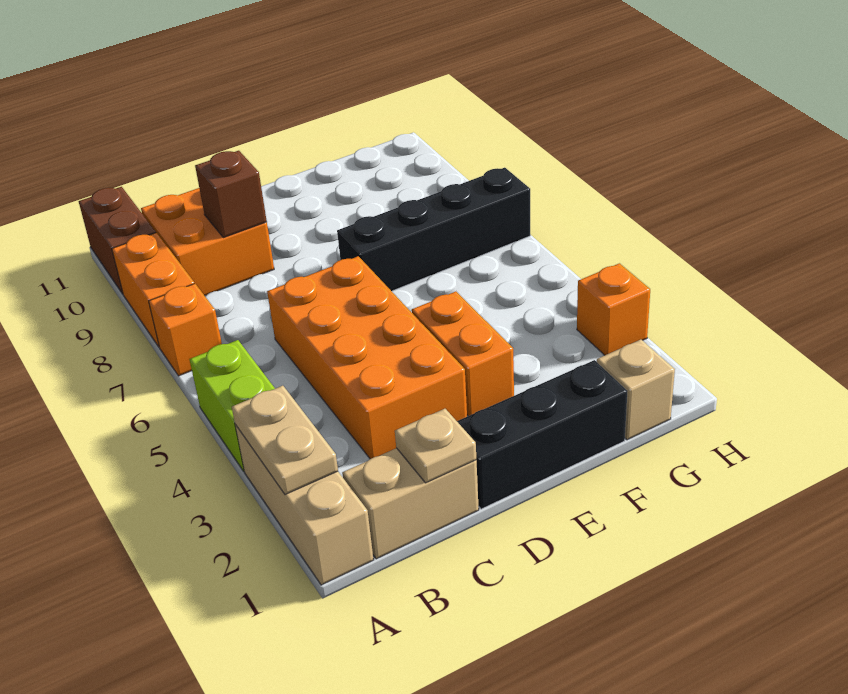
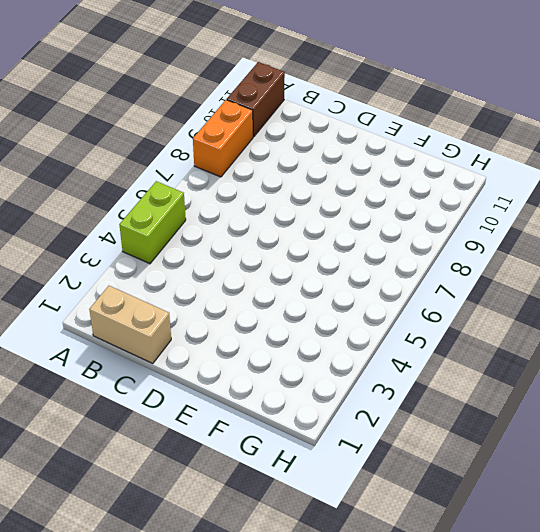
none -> tan brick A1:A3 level 1
none -> orange brick A7 level 1
none -> orange brick B9:C10 level 1

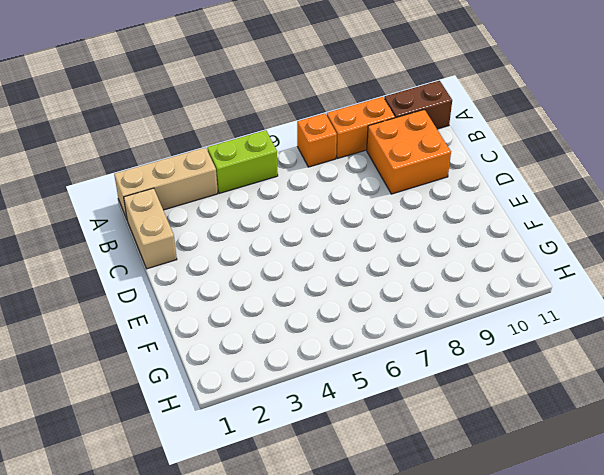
none -> orange brick C3:D6 level 1
none -> black brick D1:F1 level 1
none -> orange brick E3:E4 level 1

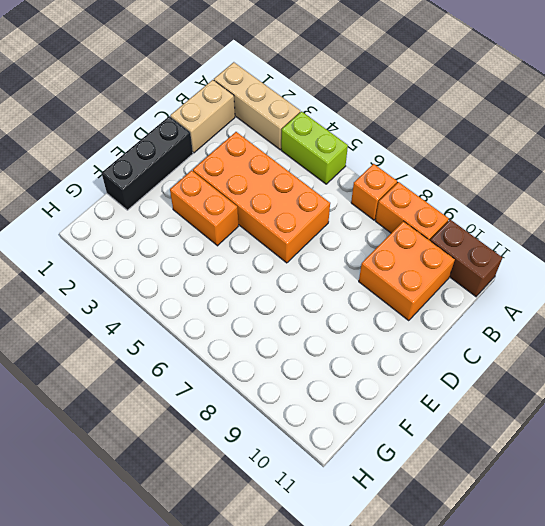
none -> black brick E7:H7 level 1
none -> tan brick G1 level 1
none -> orange brick H3 level 1

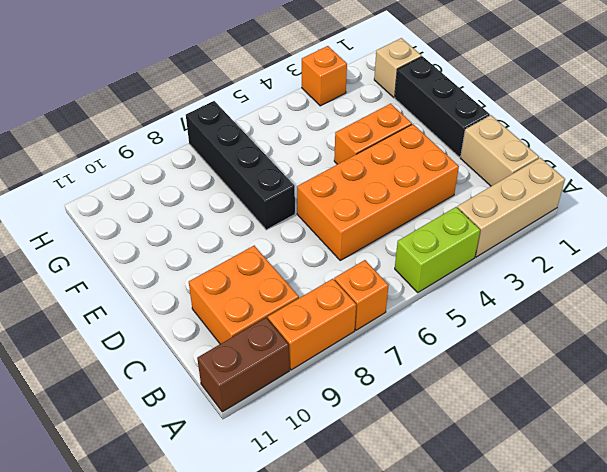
none -> tan plate A2:A3 level 2
none -> tan plate C1 level 2
none -> brown brick C9 level 2

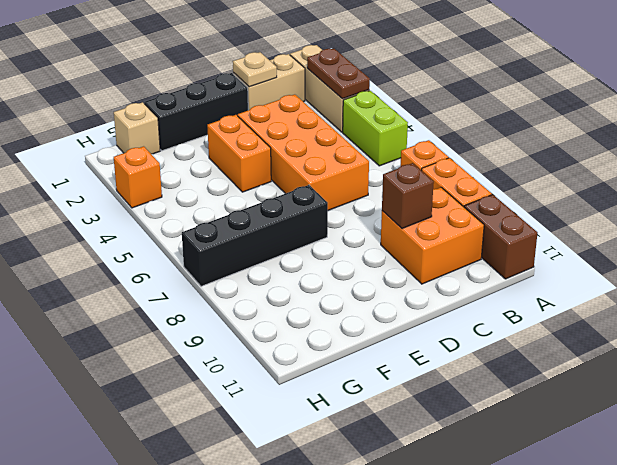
brown plate A2:A3 level 2 -> tan plate A2:A3 level 2

